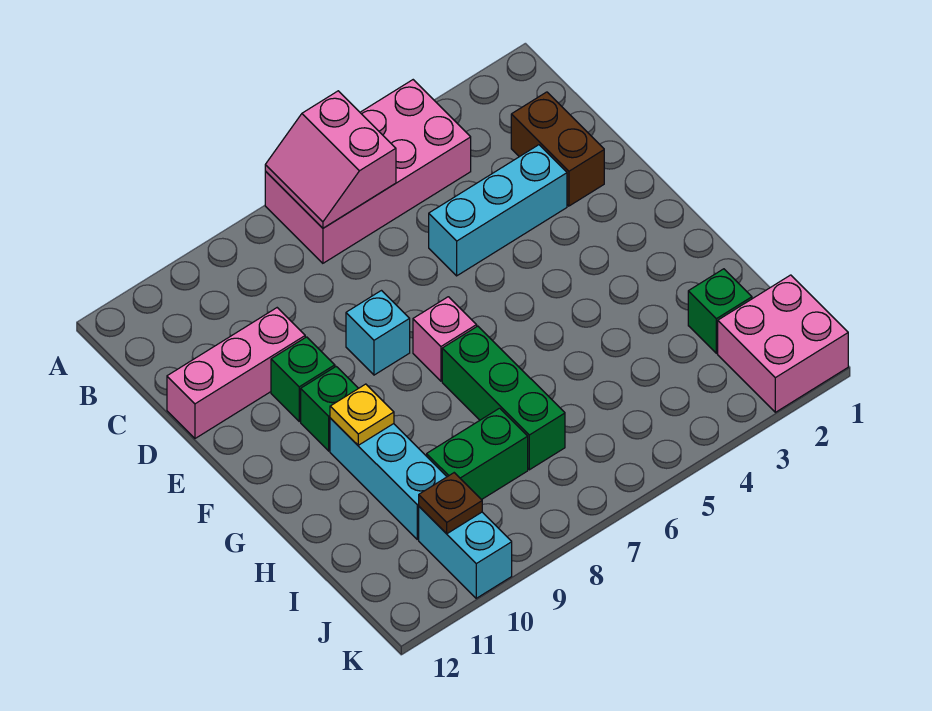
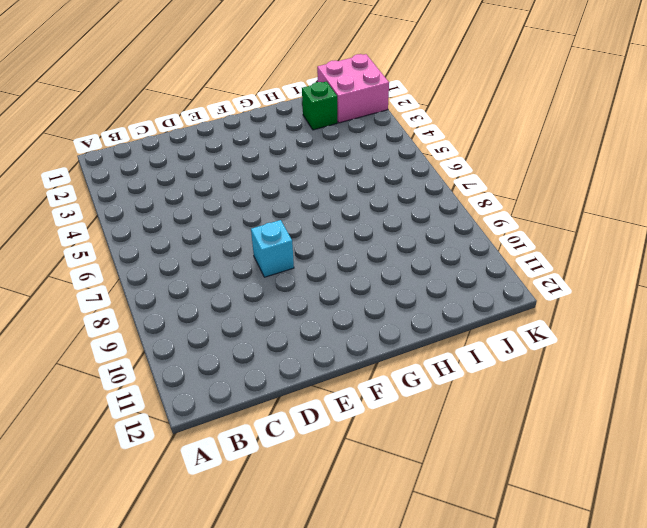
none -> pink brick A4:B7 level 1
none -> brown brick C2:D2 level 1
none -> cyan brick D3:D5 level 1

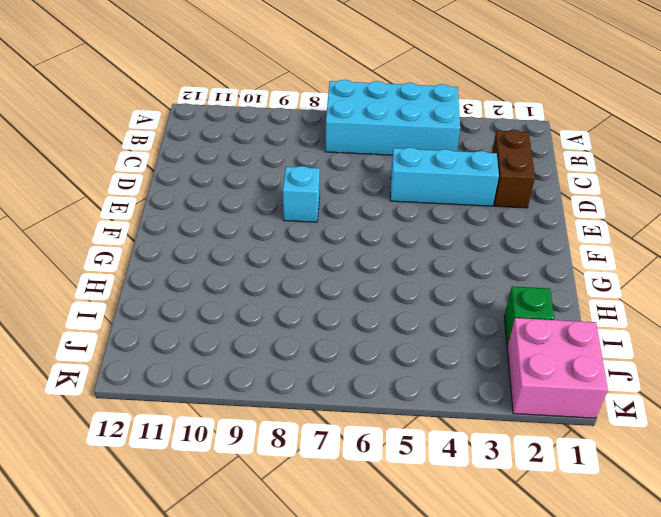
cyan brick A4:B7 level 1 -> pink brick A4:B7 level 1
none -> pink brick D10:D12 level 1
none -> green brick E10 level 1
none -> pink brick F7 level 1

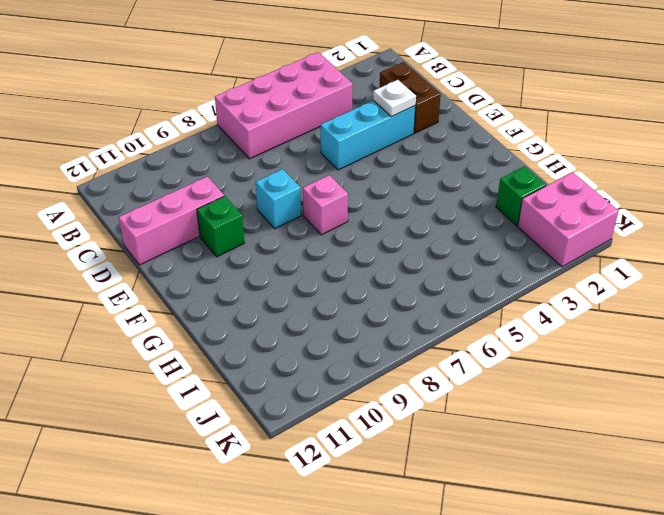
white plate D3 level 2 -> none
none -> green brick F10 level 1
none -> green brick G7:I7 level 1
none -> cyan brick G10:I10 level 1

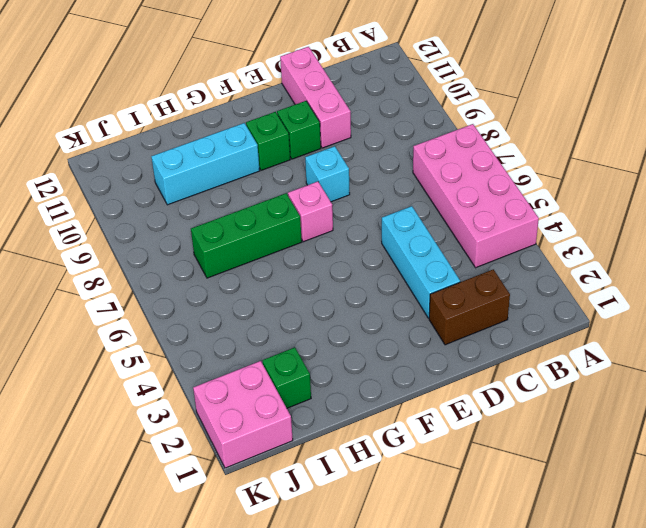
none -> green brick I8:I9 level 1
none -> cyan brick J10:K10 level 1
none -> pink slope A6:B7 level 2 top 6

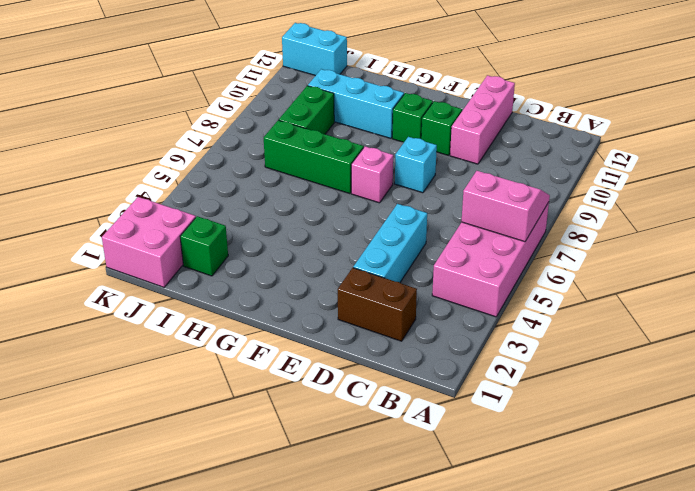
cyan brick J12:K12 level 1 -> cyan brick J10:K10 level 1
none -> yellow plate G10 level 2
none -> brown plate J10 level 2

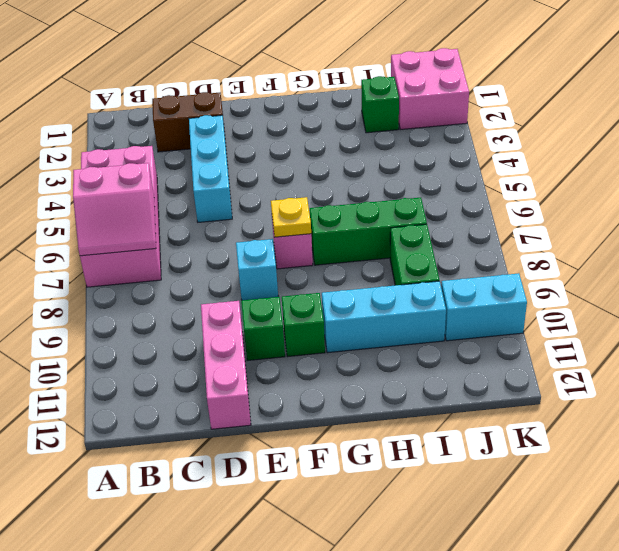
yellow plate F7 level 2 -> yellow plate G10 level 2
none -> brown plate J10 level 2

